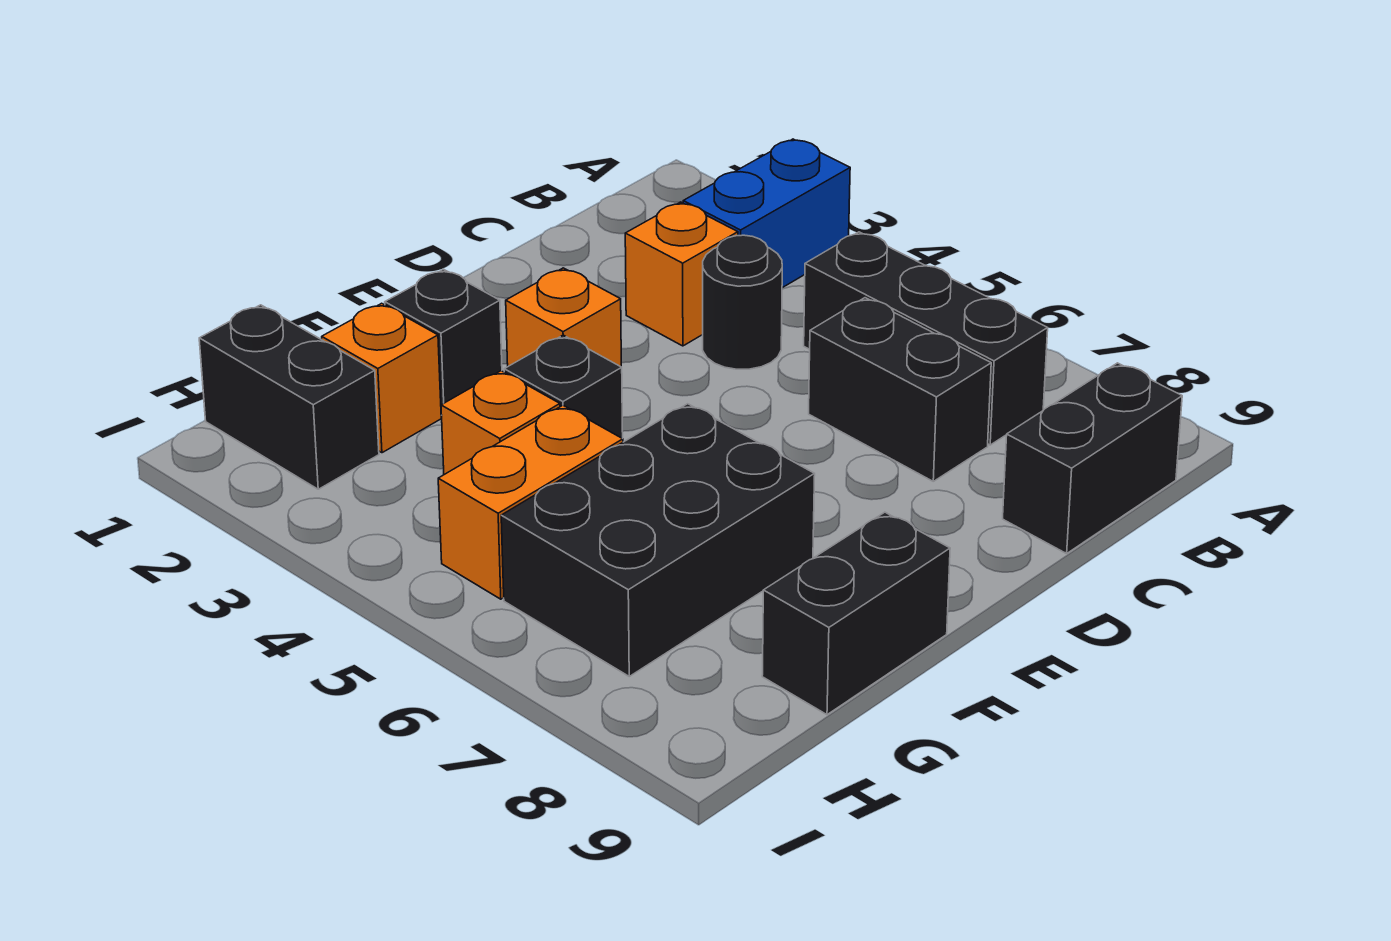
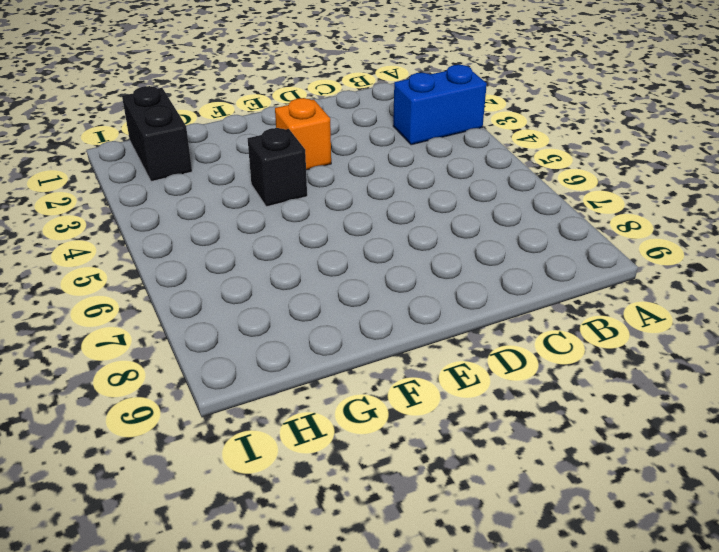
none -> black brick B5:B7 level 1
none -> black brick B9:C9 level 1
none -> orange brick C3 level 1

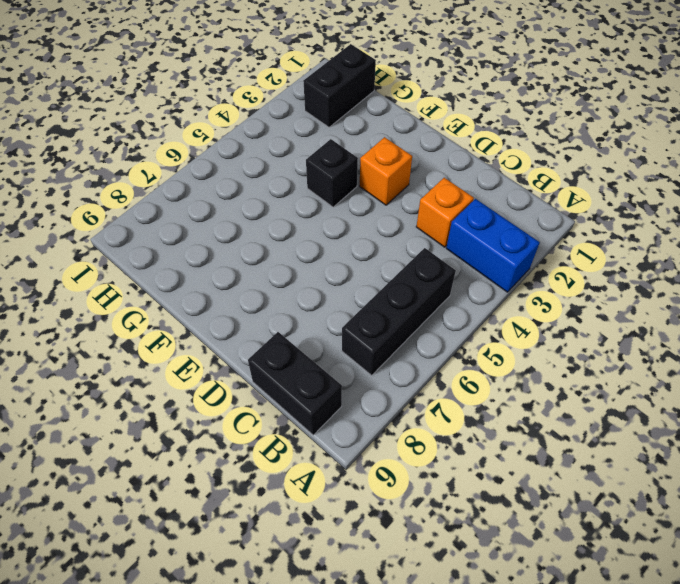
none -> black round brick C4 level 1
none -> black brick C6:C7 level 1
none -> black brick F2 level 1

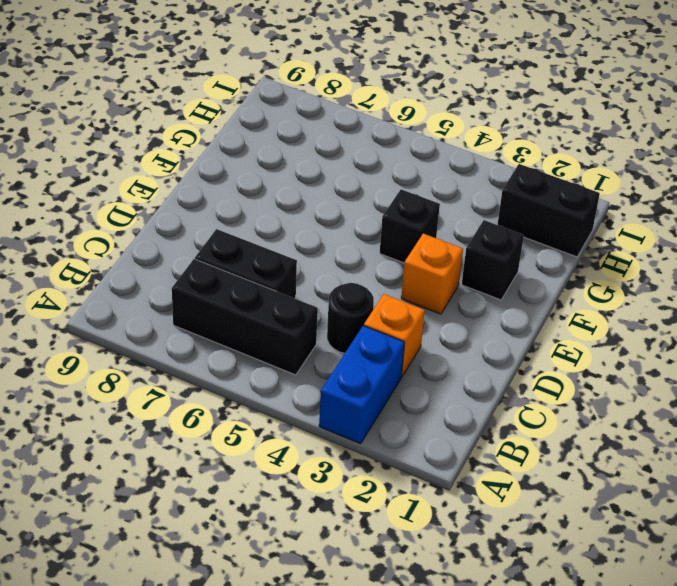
none -> black brick B9:C9 level 1
none -> black brick F6:H7 level 1
none -> black brick F9:G9 level 1

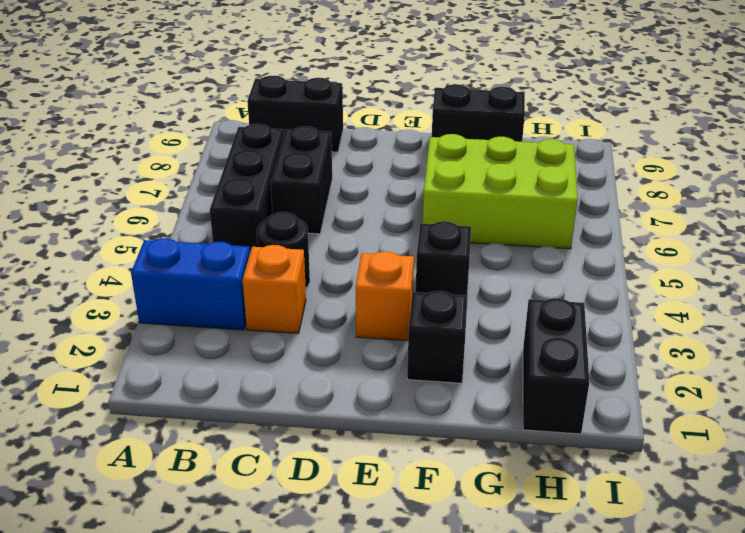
lime brick F6:H7 level 1 -> black brick F6:H7 level 1
none -> orange brick G2 level 1
none -> orange brick G4 level 1
none -> orange brick G5:H5 level 1

